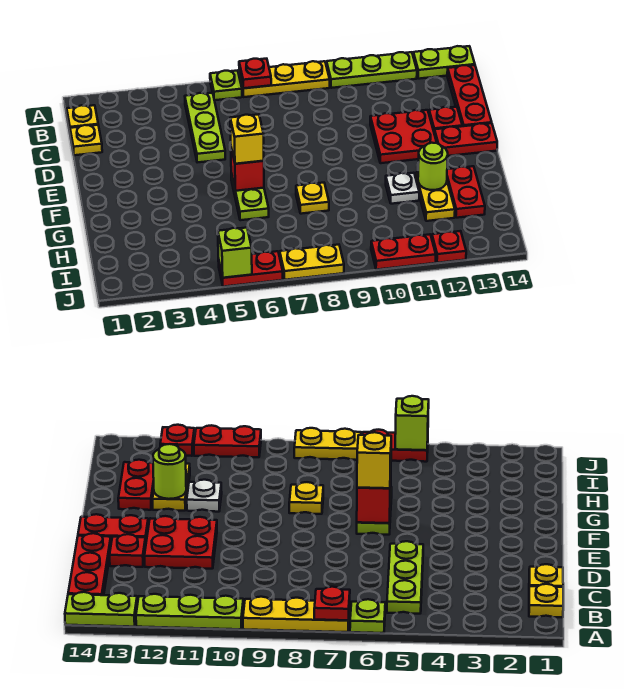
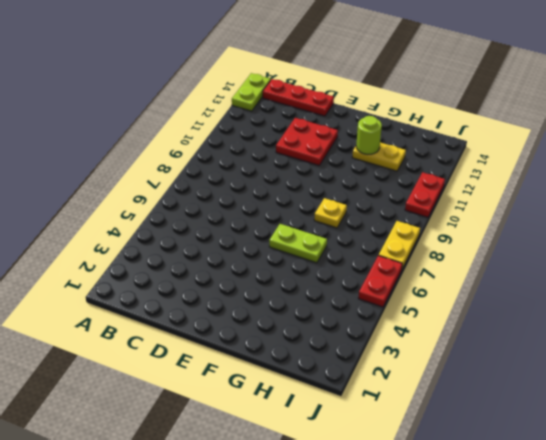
none -> lime plate A6 level 1
none -> yellow plate A7:A9 level 1
none -> lime plate A10:A12 level 1

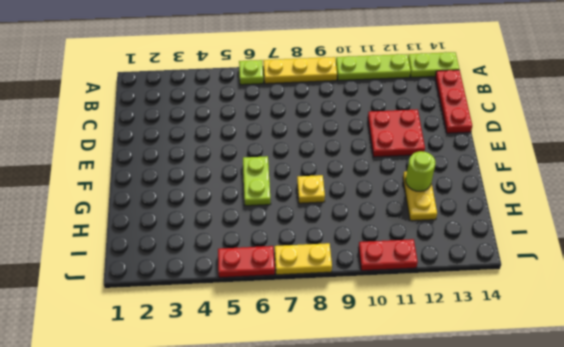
none -> yellow plate B1 level 1
none -> lime plate B5:D5 level 1
none -> yellow plate C1 level 1

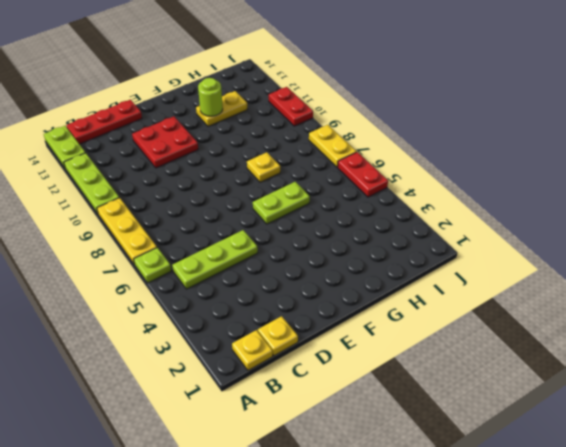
none -> red plate D13 level 1
none -> red plate E13:E14 level 1
none -> white plate G11 level 1

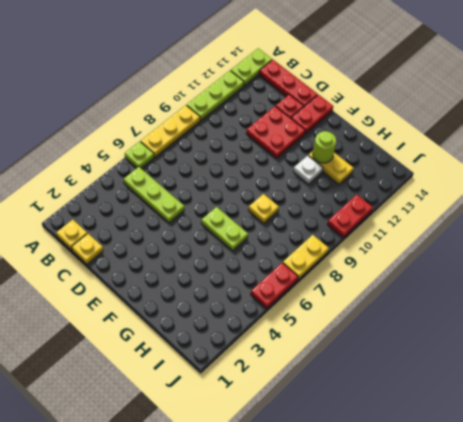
none -> red plate G13:H13 level 1
none -> red plate J12 level 1
none -> red plate A7 level 2

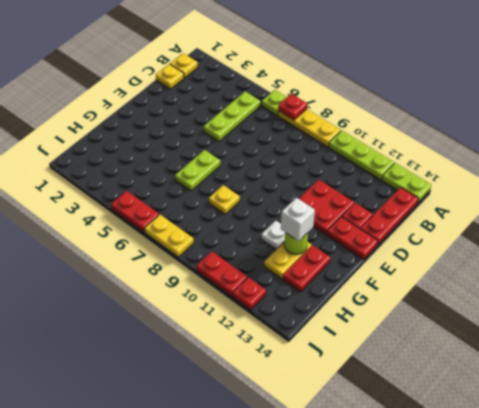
white brick G12 level 3 -> none
none -> red brick F6 level 2
none -> lime brick J5 level 2
none -> yellow brick F6 level 3

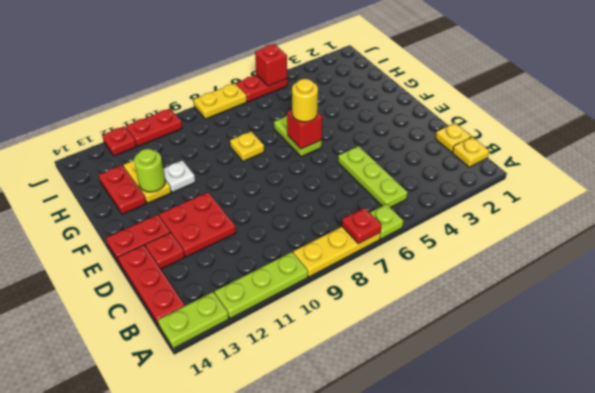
yellow round brick F6 level 3 -> yellow brick F6 level 3
red brick J5 level 2 -> lime brick J5 level 2

